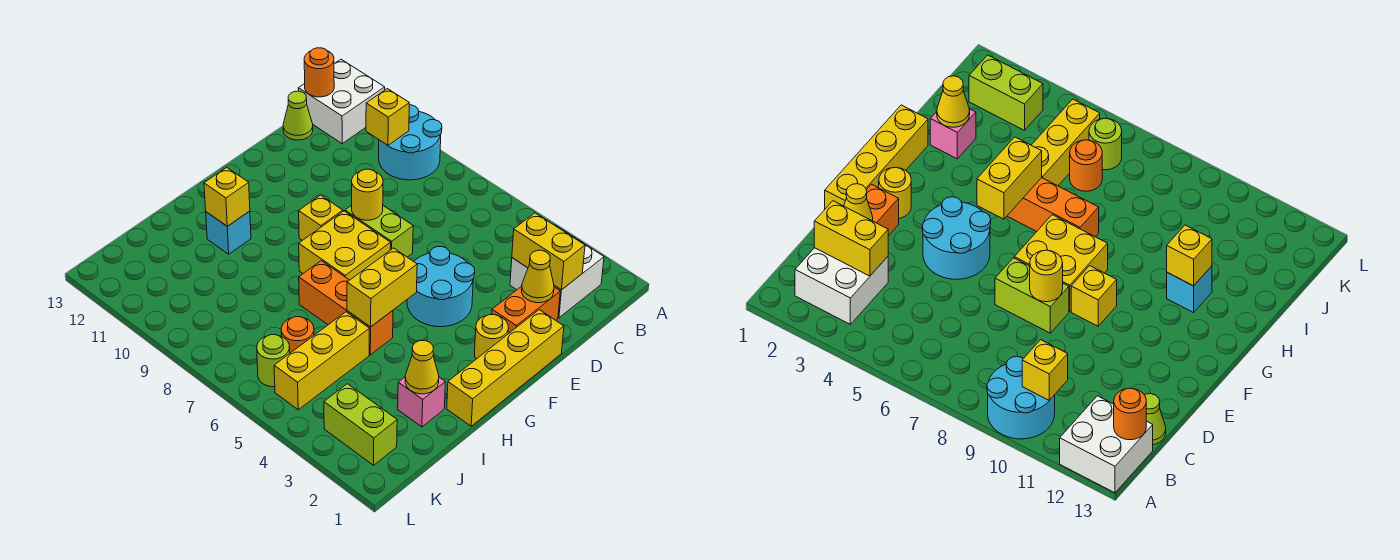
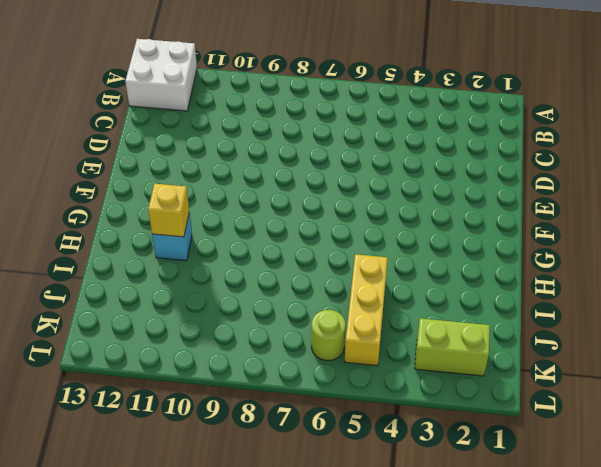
none -> cyan round brick A9:B10 level 1
none -> white brick B2:C3 level 1
none -> lime cone C13 level 1

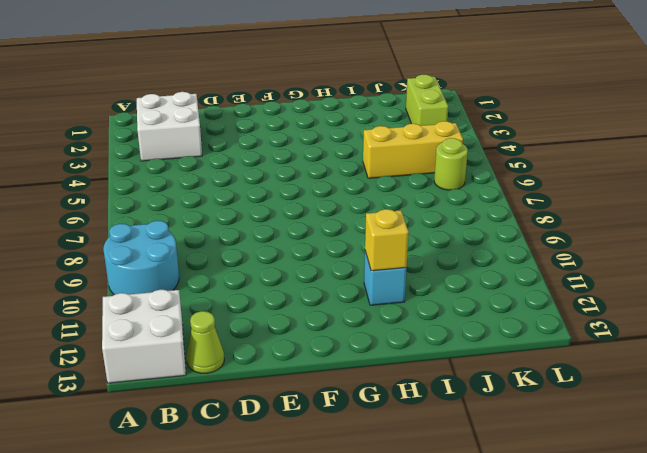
none -> orange brick D2:E2 level 1
none -> yellow brick E1:H1 level 1
none -> cyan round brick E4:F5 level 1

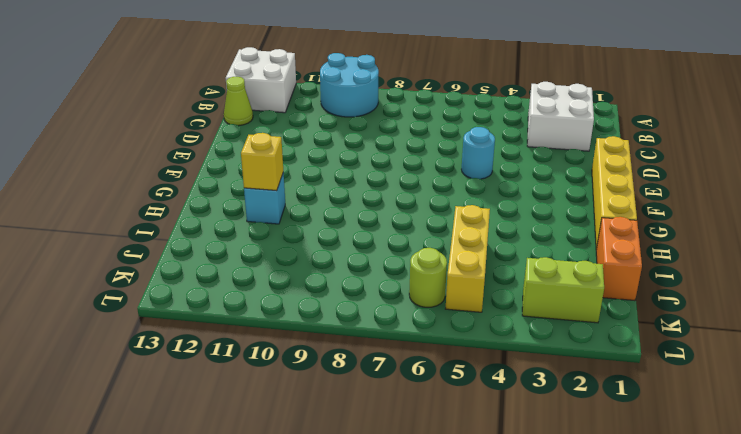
cyan round brick E5 level 1 -> cyan round brick E4:F5 level 1
orange brick I1:J1 level 1 -> orange brick D2:E2 level 1
none -> lime brick E7:E8 level 1
none -> yellow round brick F2 level 1
none -> yellow brick F7:G8 level 1

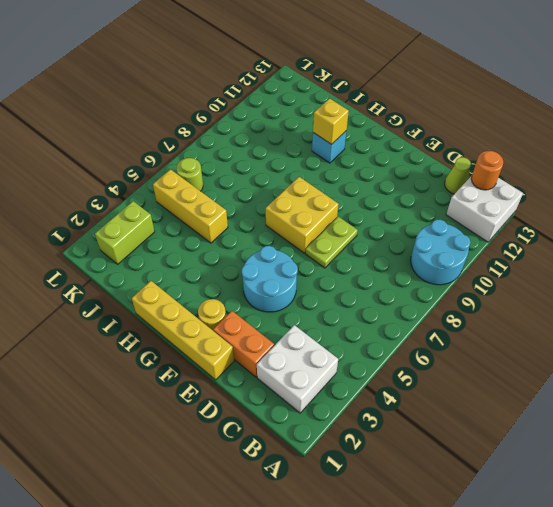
lime plate E7:E8 level 1 -> lime brick E7:E8 level 1
none -> yellow brick F9 level 1
none -> orange brick H5:H7 level 1
none -> pink brick I2 level 1

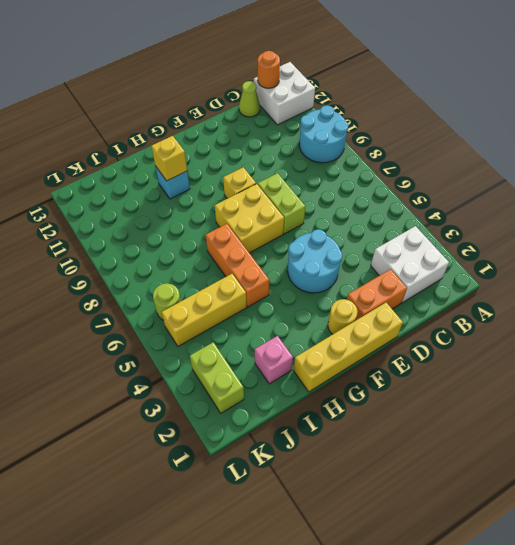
none -> orange round brick J6 level 1
none -> yellow brick B10 level 2
none -> yellow brick C2:C3 level 2

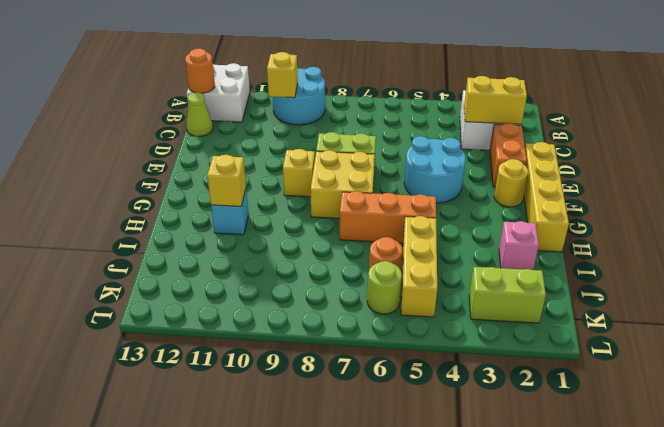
none -> yellow cone D2 level 2
none -> yellow round brick E8 level 2
none -> yellow brick G5:H5 level 2

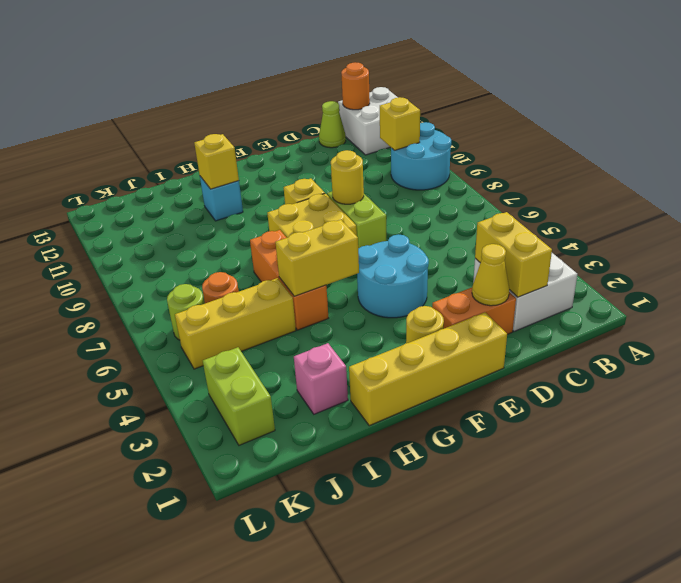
none -> yellow cone I2 level 2

